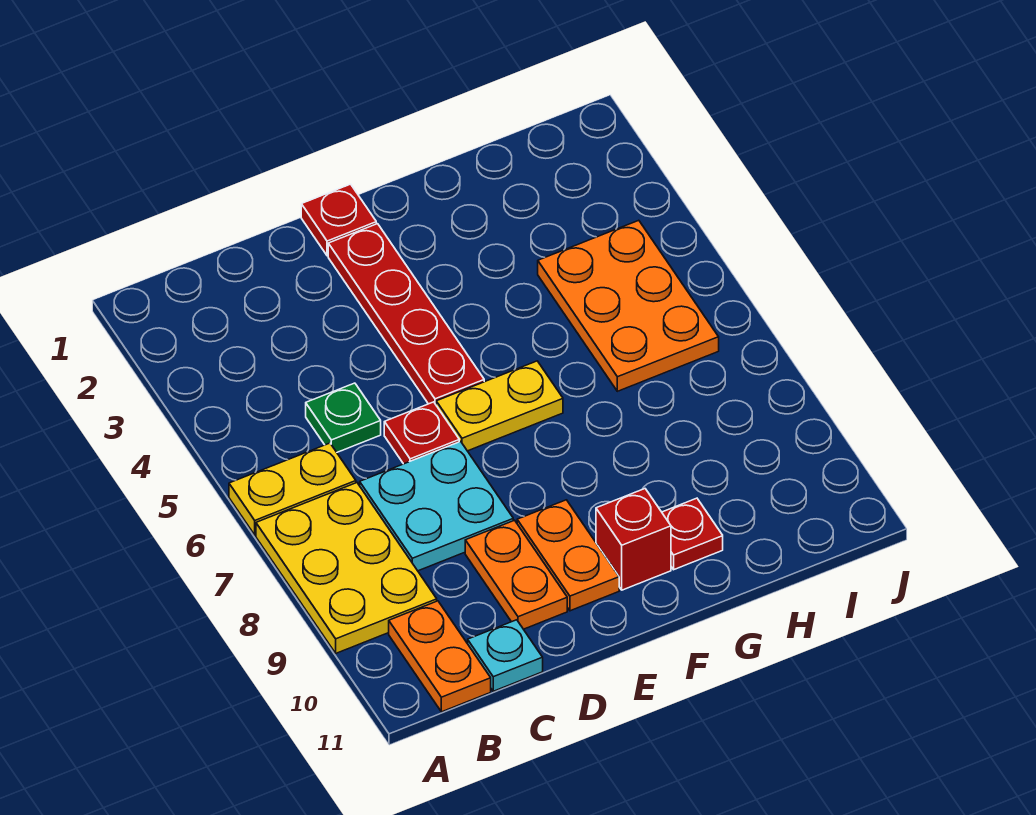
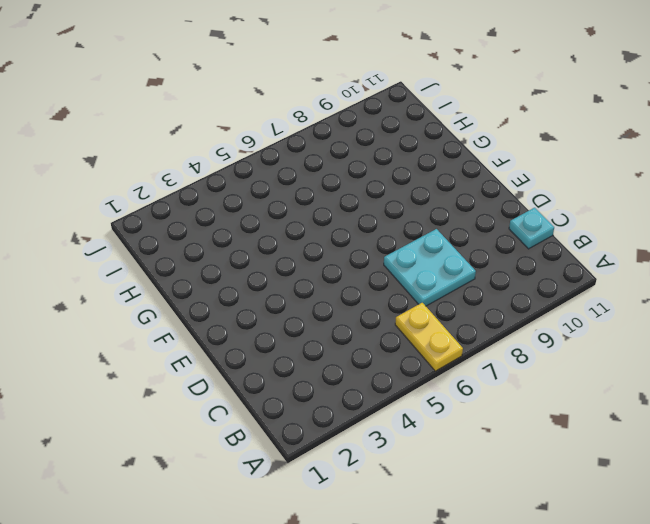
none -> yellow plate A7:B9 level 1
none -> orange plate B10:B11 level 1
none -> green plate C5 level 1

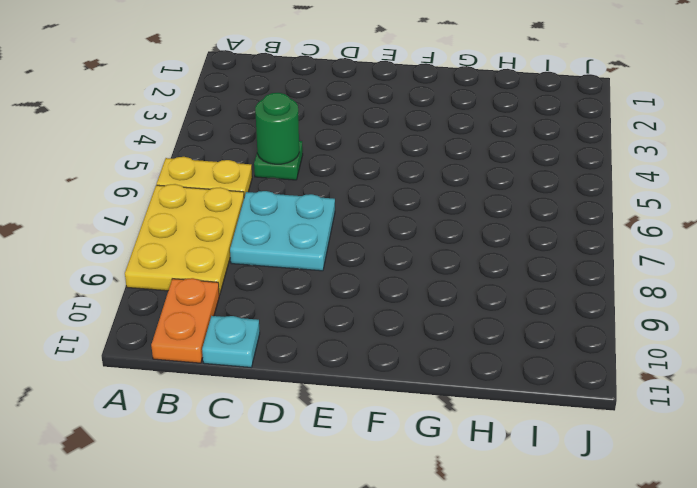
green round brick C5 level 2 -> none
none -> red plate D6 level 1
none -> orange plate D9:D10 level 1
none -> red plate E1 level 1

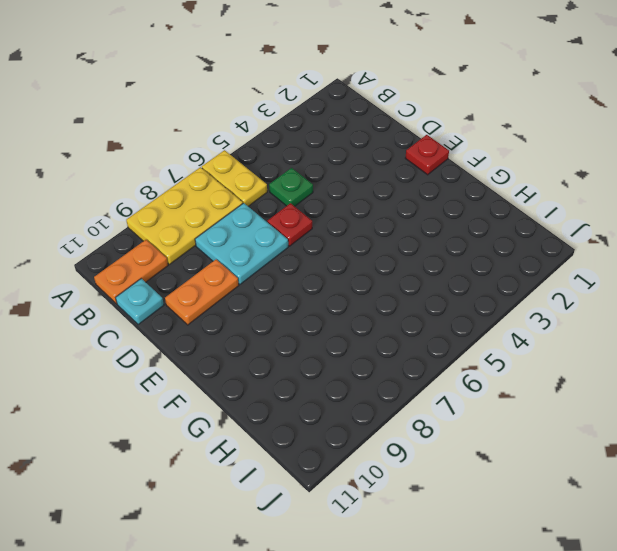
none -> red plate E2:E5 level 1
none -> yellow plate E6:F6 level 1
none -> orange plate E9:E10 level 1

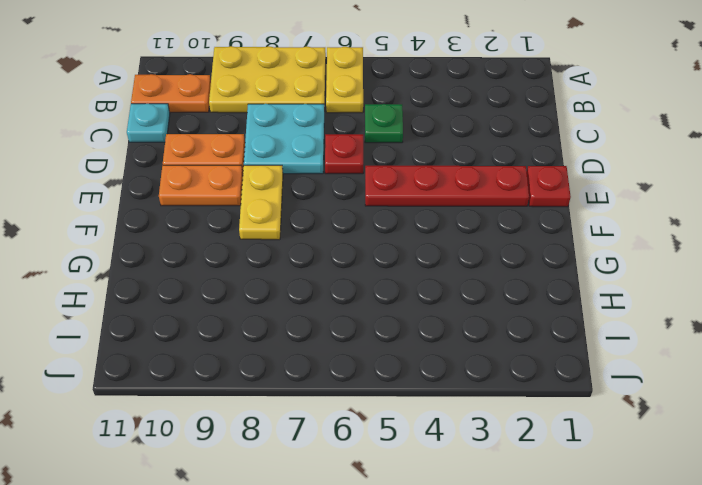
yellow plate E8:F8 level 1 -> yellow plate E6:F6 level 1
none -> red brick F10 level 1
none -> red plate G10 level 1
none -> orange plate H4:I6 level 1

